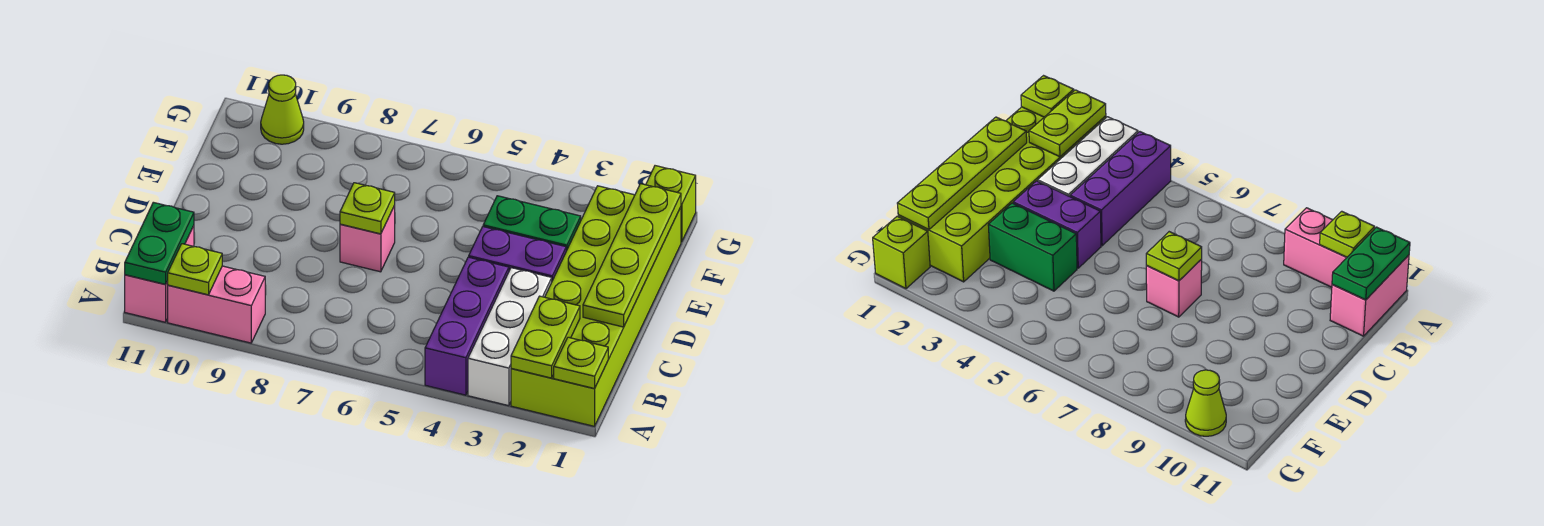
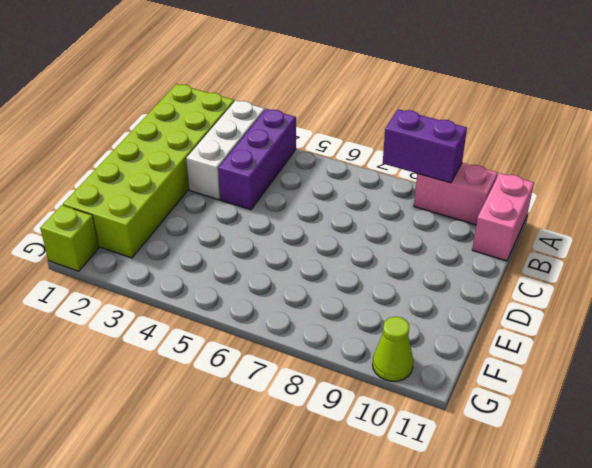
purple brick A8:A9 level 2 -> purple brick D3:D4 level 1
none -> pink brick D7 level 1
none -> green brick E3:E4 level 1
none -> lime plate A1 level 2

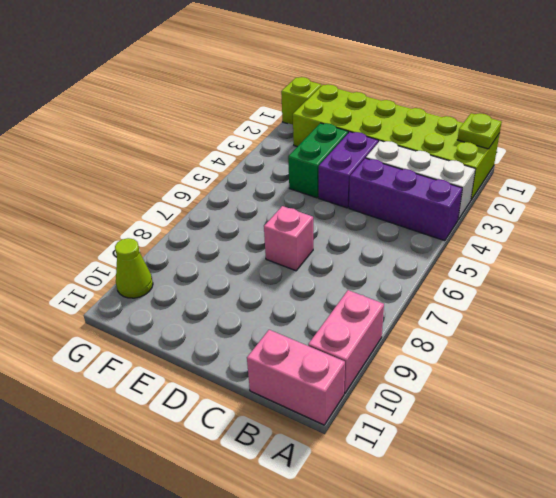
none -> lime plate A2:B2 level 2
none -> lime plate A10 level 2
none -> green plate A11:B11 level 2

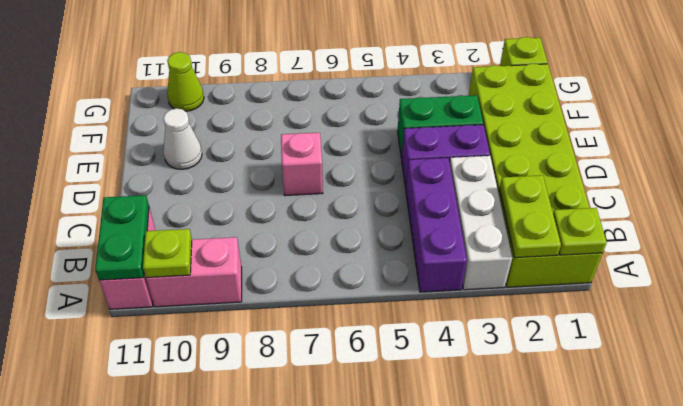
white cone E10 level 1 -> none
none -> lime plate C1:F1 level 2
none -> lime plate D7 level 2

